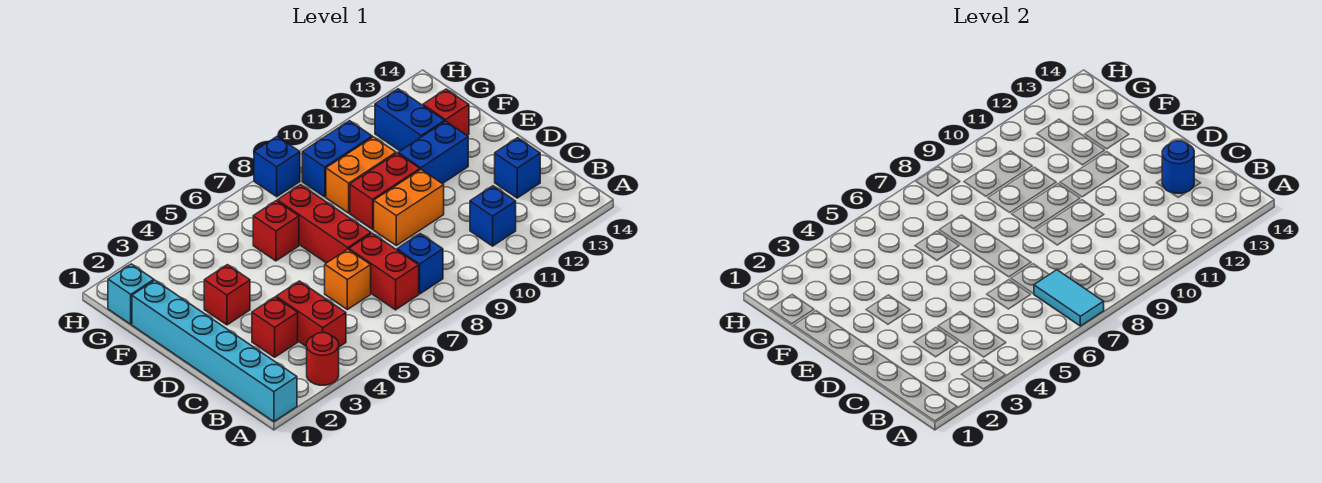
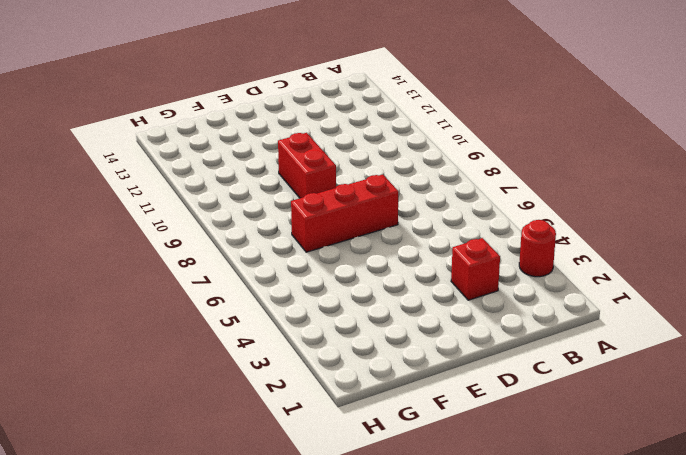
none -> cyan brick A1:F1 level 1
none -> red brick B4:C4 level 1
none -> red brick B7:C7 level 1

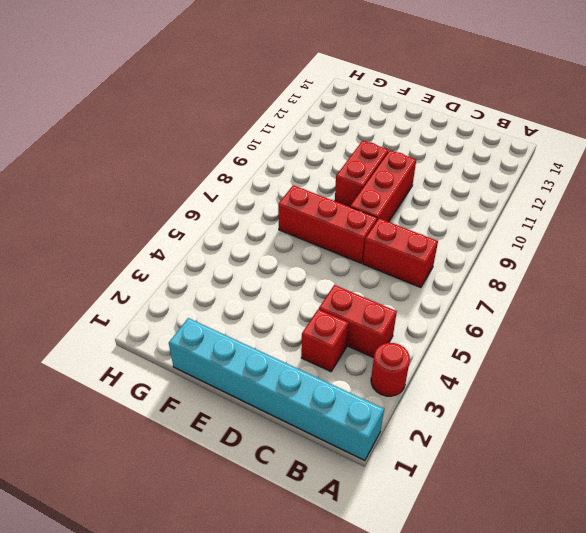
red brick D8:D10 level 1 -> orange brick D9:D10 level 1
none -> blue brick B8 level 1
none -> blue brick B11 level 1
none -> orange brick C6 level 1

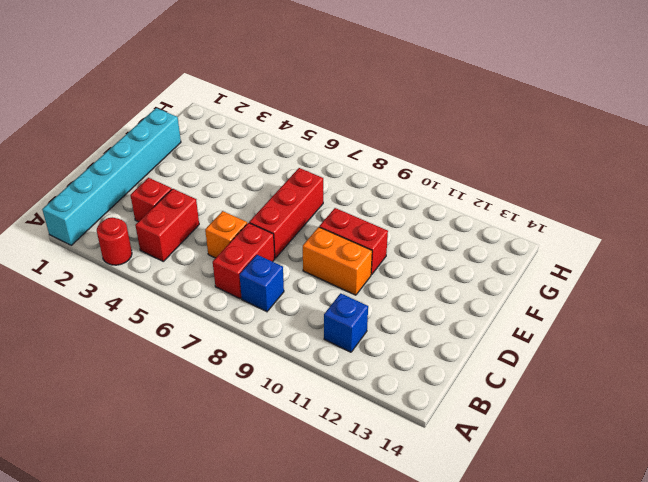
none -> blue brick C13 level 1
none -> red brick E3 level 1
none -> blue brick E11:E12 level 1

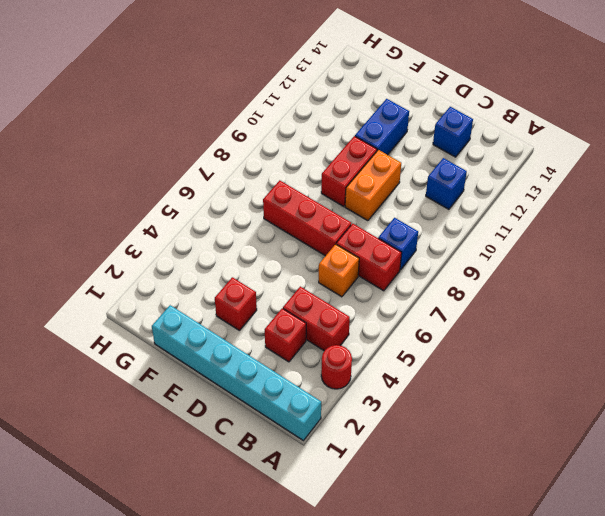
none -> red brick F6 level 1
none -> orange brick F9:F10 level 1
none -> blue brick F12:G12 level 1

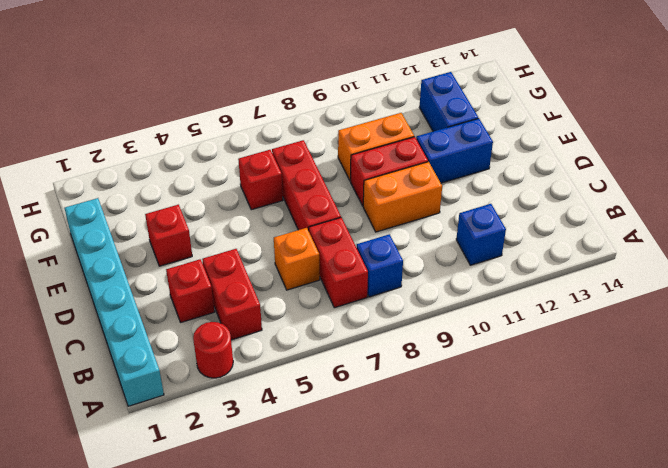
none -> blue brick C13 level 1
none -> red brick F13 level 1
none -> cyan brick G1 level 1

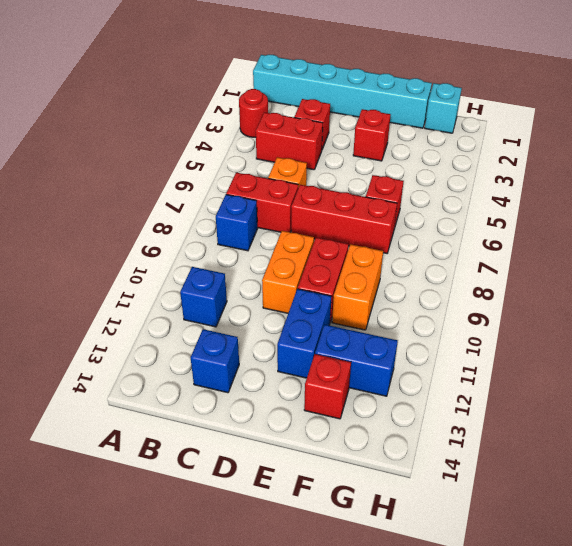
none -> blue brick G9:G10 level 1
none -> blue brick H8 level 1
none -> cyan tile A7:B7 level 2

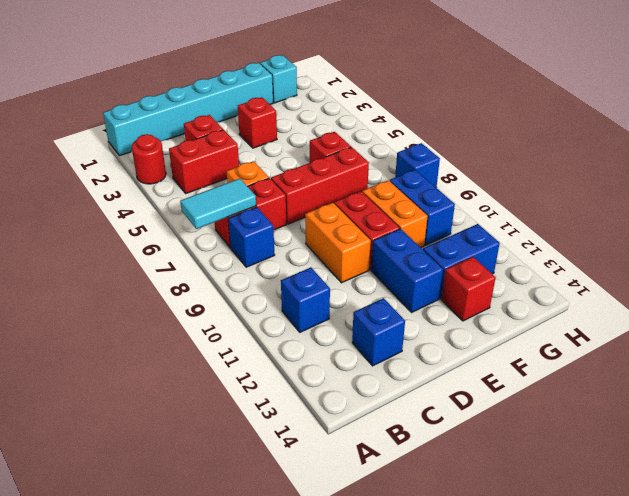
none -> blue round brick C13 level 2

